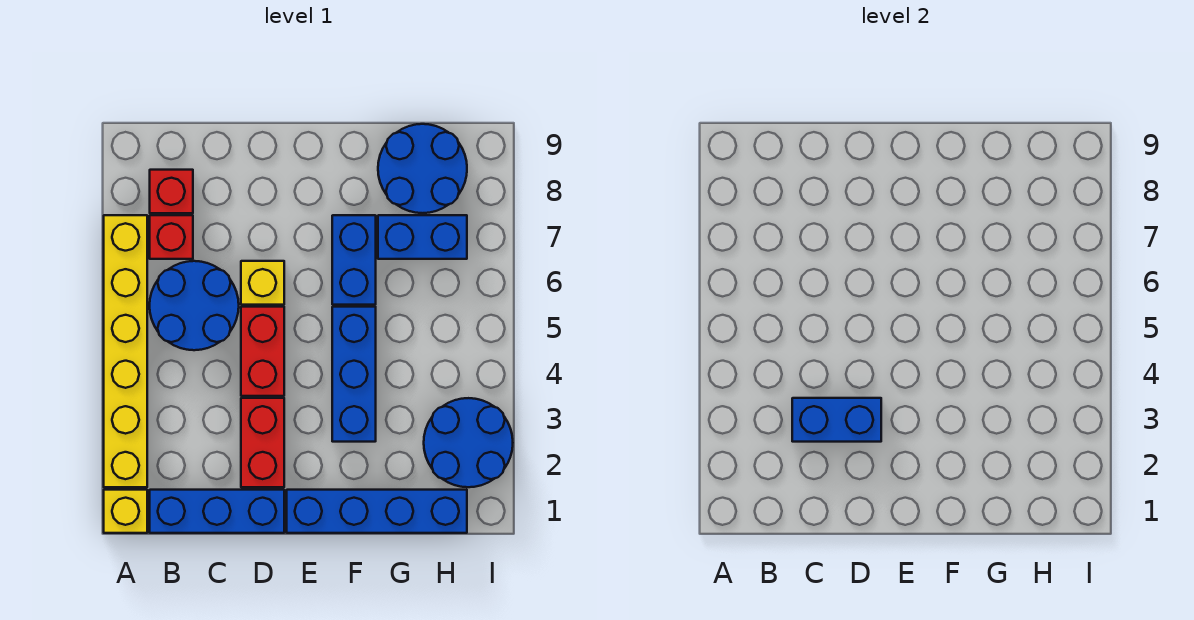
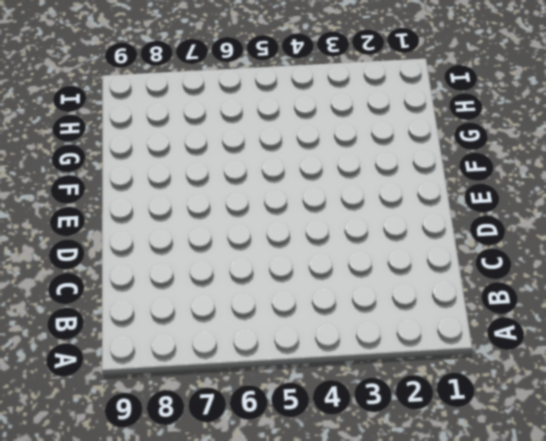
none -> yellow brick A1 level 1
none -> yellow brick A2:A7 level 1
none -> blue brick B1:D1 level 1

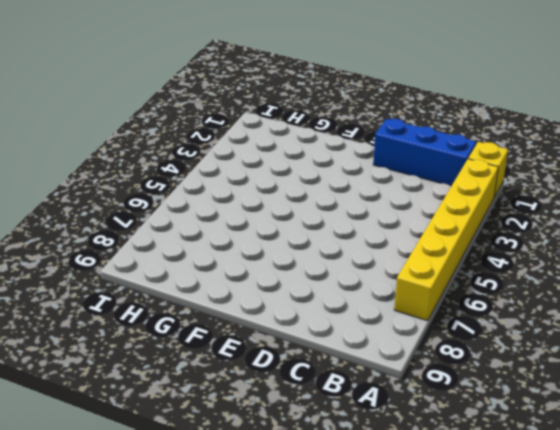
none -> blue round brick B5:C6 level 1
none -> red brick B7 level 1
none -> red brick B8 level 1

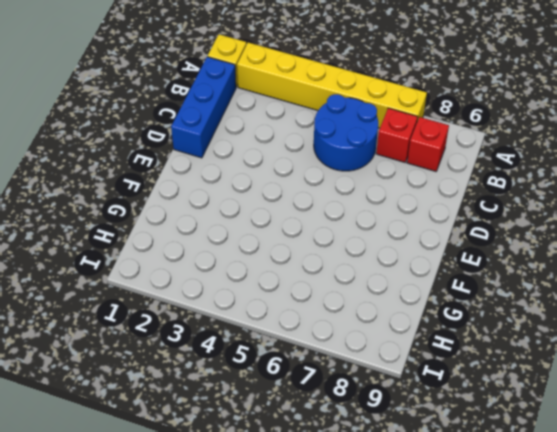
none -> red brick D2:D3 level 1
none -> red brick D4:D5 level 1
none -> yellow brick D6 level 1

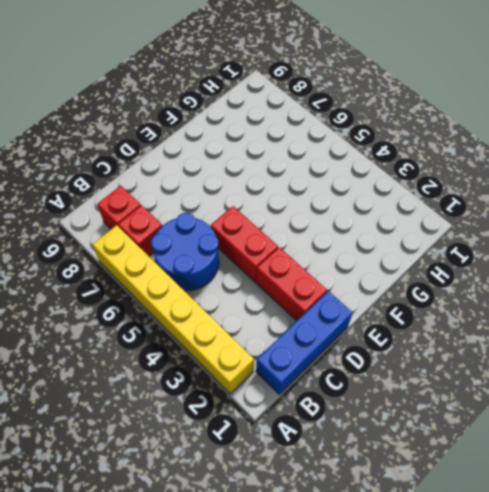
none -> yellow brick A1 level 1
none -> yellow brick D6 level 1
none -> blue brick E1:H1 level 1

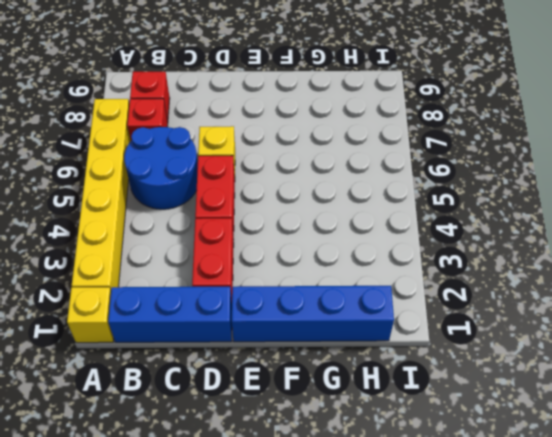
none -> blue brick F3:F5 level 1
none -> blue brick F6:F7 level 1
none -> blue brick G7:H7 level 1

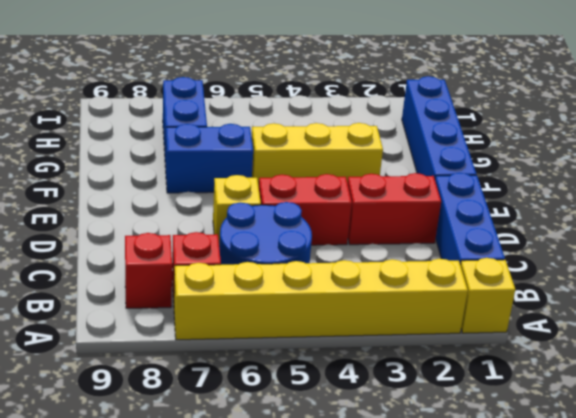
yellow brick F3:F5 level 1 -> blue brick F3:F5 level 1
none -> blue round brick G8:H9 level 1
none -> blue round brick H2:I3 level 1
none -> blue brick C3:D3 level 2

